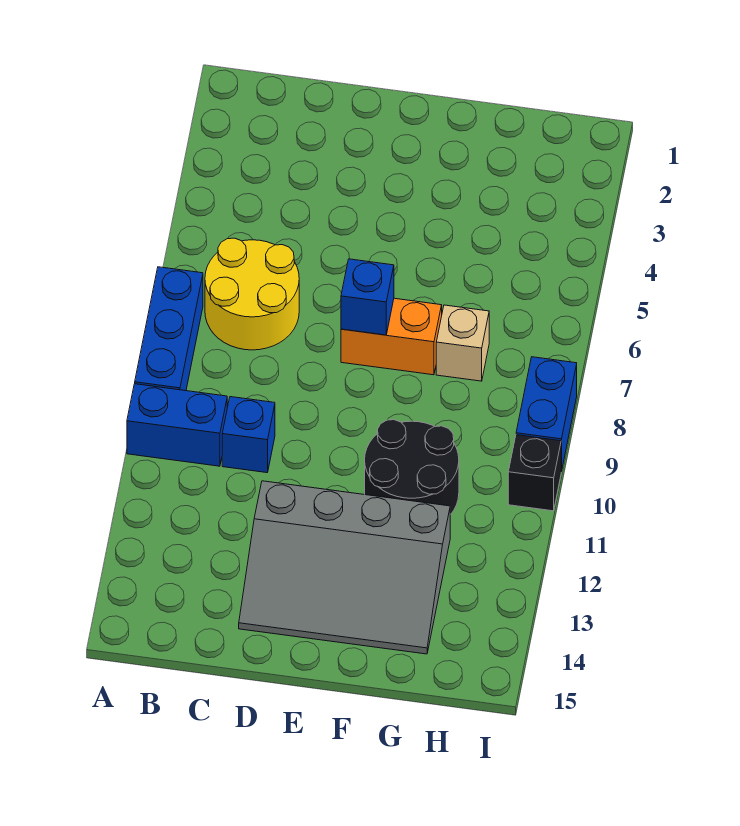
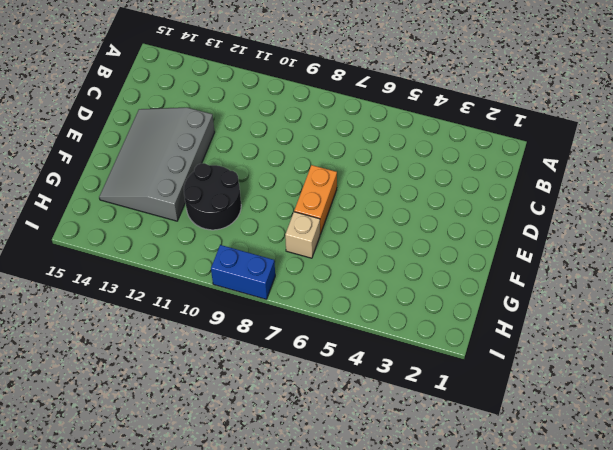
none -> blue brick A7:A9 level 1
none -> blue brick A10:B10 level 1

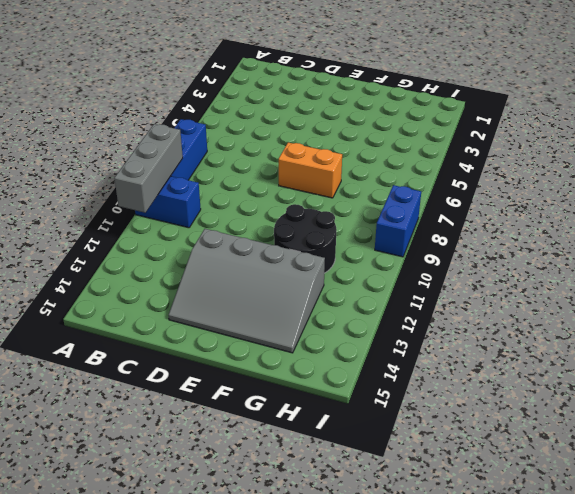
grey brick A9:A11 level 2 -> none
none -> yellow round brick B6:C7 level 1
none -> blue brick C10 level 1

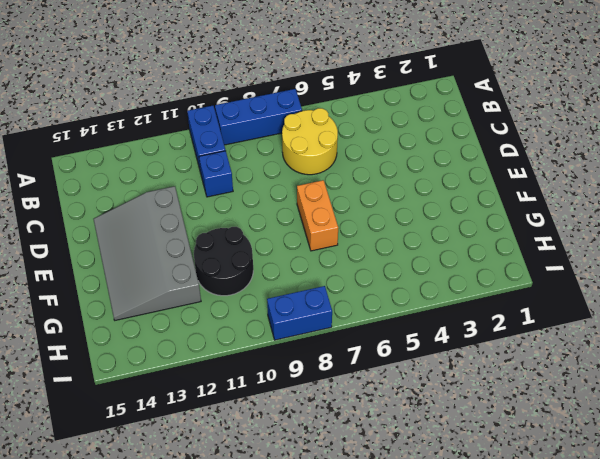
none -> tan brick G7 level 1
none -> black brick I10 level 1

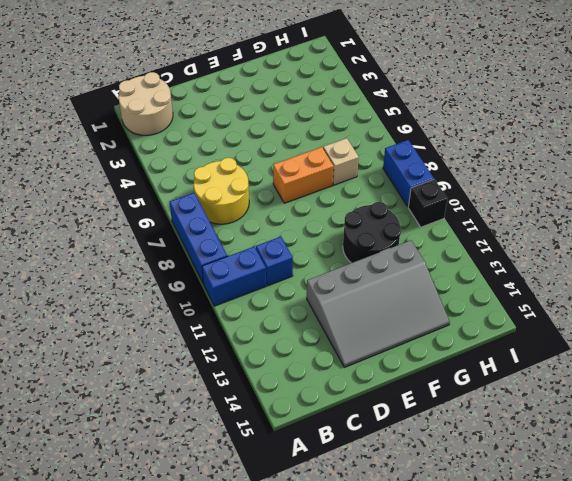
tan round brick A1:B2 level 1 -> none
none -> blue brick E7 level 2

